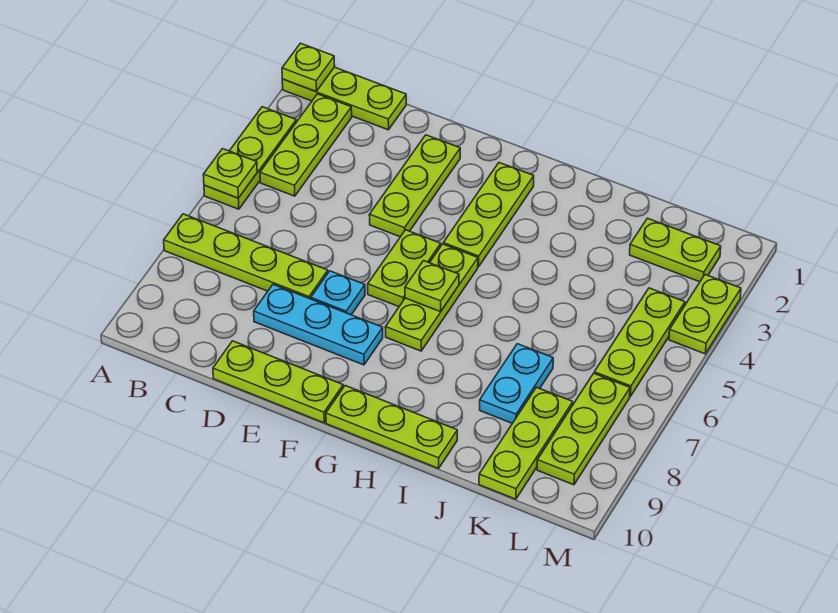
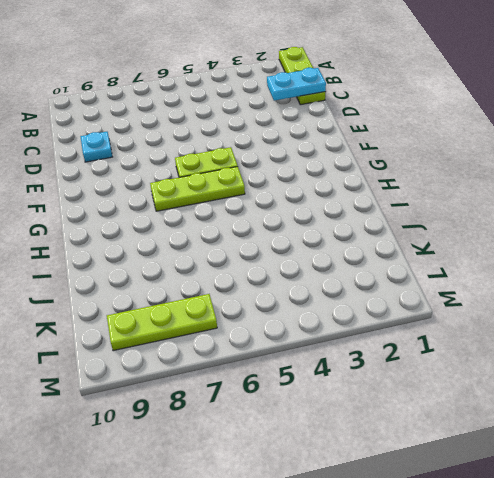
cyan plate C1:C2 level 2 -> cyan plate J7:J8 level 1
cyan plate D9 level 1 -> cyan plate E7 level 1
none -> lime plate A3:A5 level 1
none -> lime plate A7:D7 level 1
none -> lime plate B2:B4 level 1

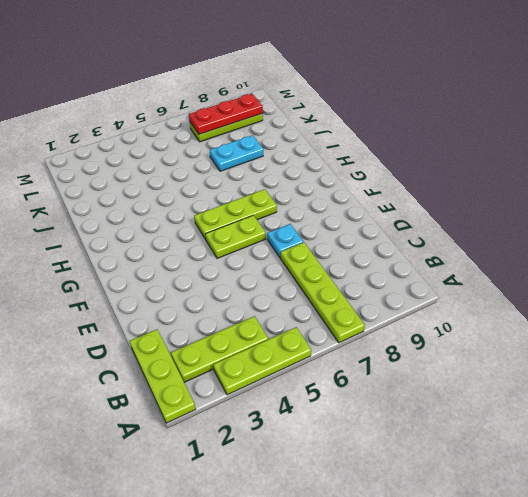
red plate L7:L9 level 2 -> none
none -> cyan plate D8:F8 level 1
none -> lime plate D10:F10 level 1
none -> lime plate E2:E4 level 1

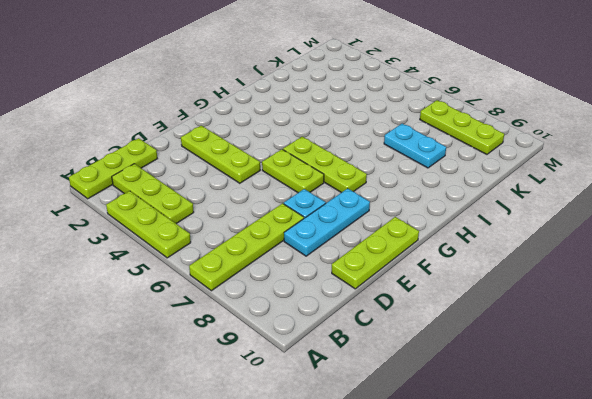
none -> lime plate G2:G4 level 1
none -> lime plate G10:I10 level 1
none -> lime plate K2:L2 level 1

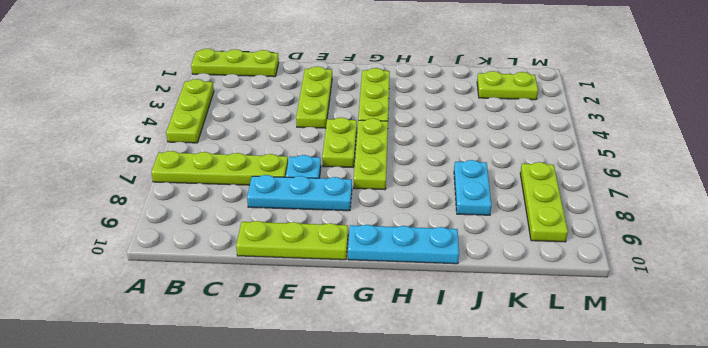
cyan plate G10:I10 level 1 -> lime plate G10:I10 level 1
none -> lime plate B2:B4 level 1
none -> lime plate K8:K10 level 1
none -> lime plate L4:L6 level 1

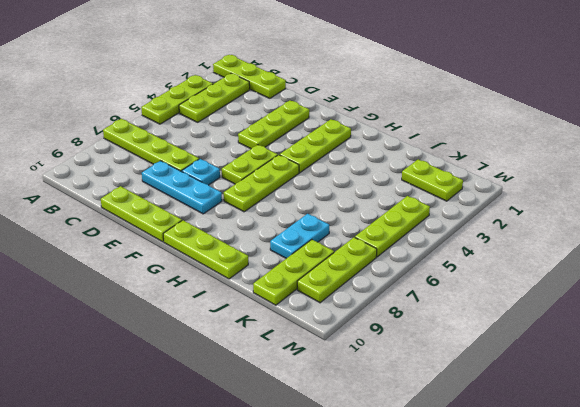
none -> lime plate M3:M4 level 1
none -> lime plate A1 level 2
none -> lime plate A5 level 2

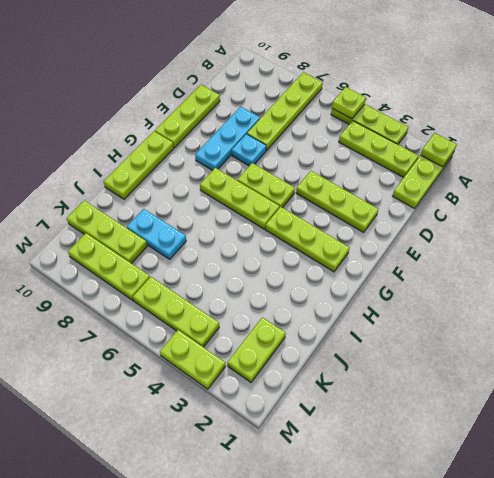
none -> lime plate G6 level 2

